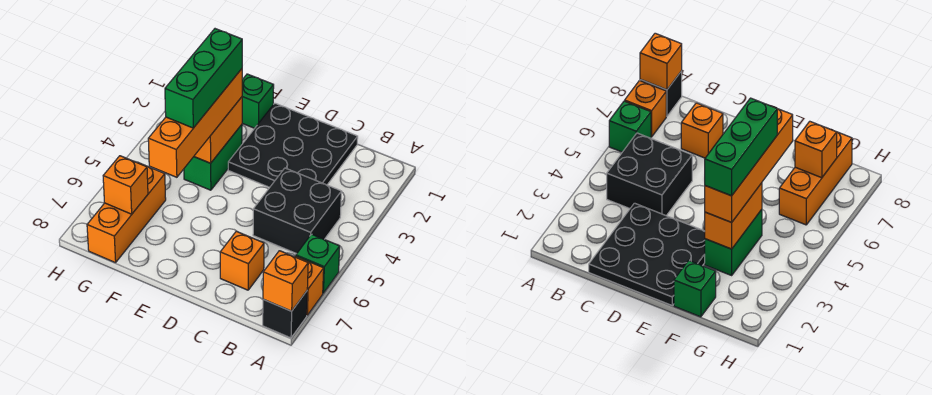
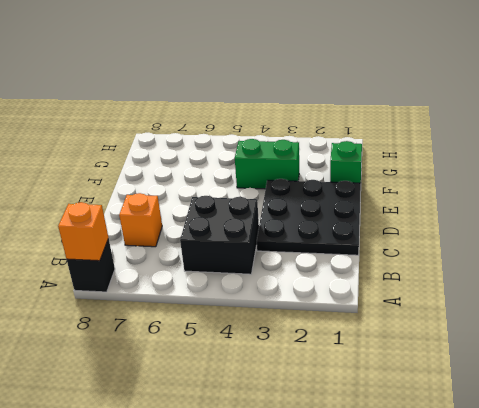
none -> green brick A6 level 1
none -> orange brick A7 level 1
none -> orange brick G6:G8 level 1

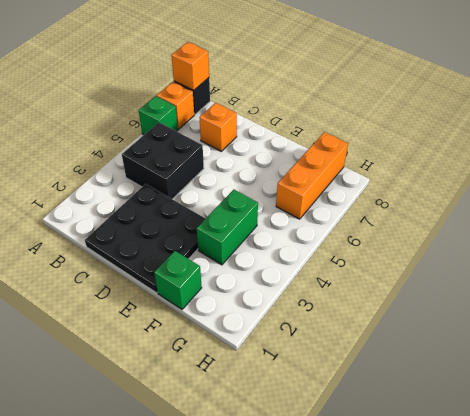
none -> orange brick F3:F4 level 2
none -> orange brick G7 level 2
none -> orange brick F3:F6 level 3

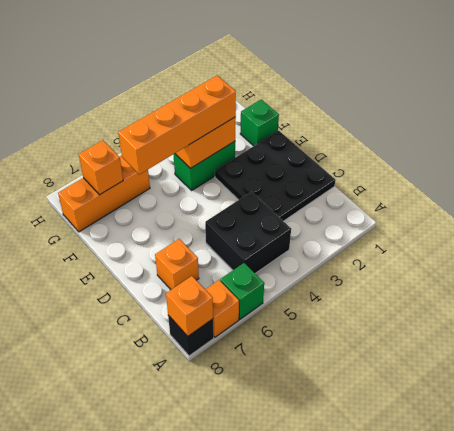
none -> green brick F3:F5 level 4

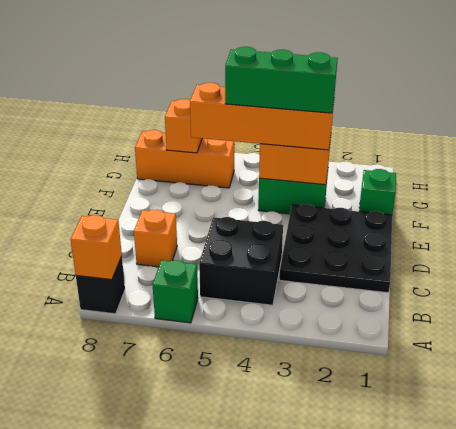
none -> orange brick A7 level 1

